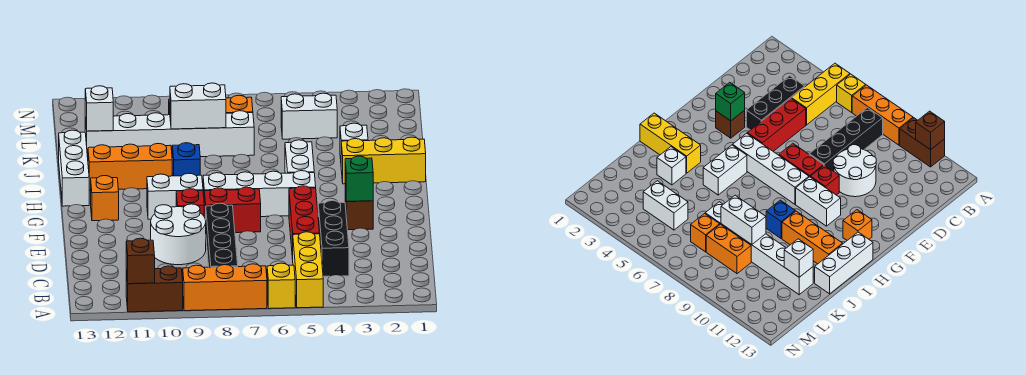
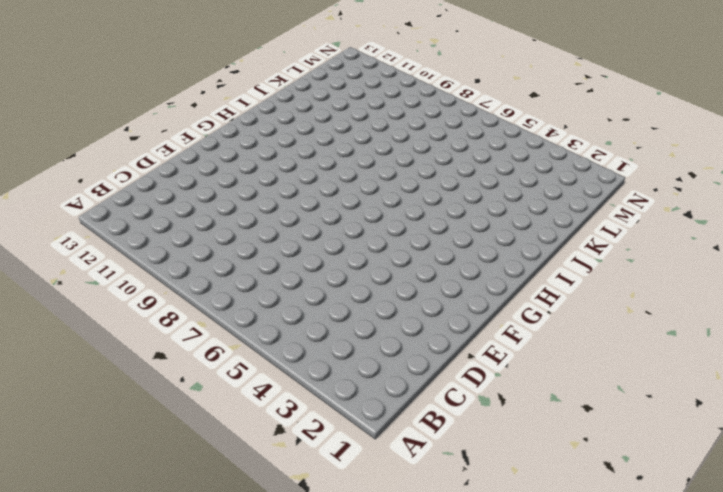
none -> yellow brick A5:C5 level 1
none -> yellow brick A6 level 1
none -> orange brick A7:A9 level 1

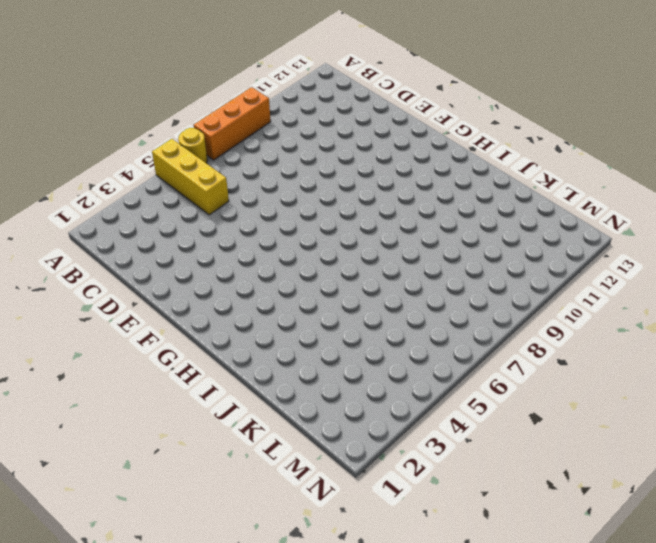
yellow round brick A6 level 1 -> yellow brick A6 level 1
none -> brown brick A10:A11 level 1
none -> black brick B8:E8 level 1
none -> black brick C4:E4 level 1

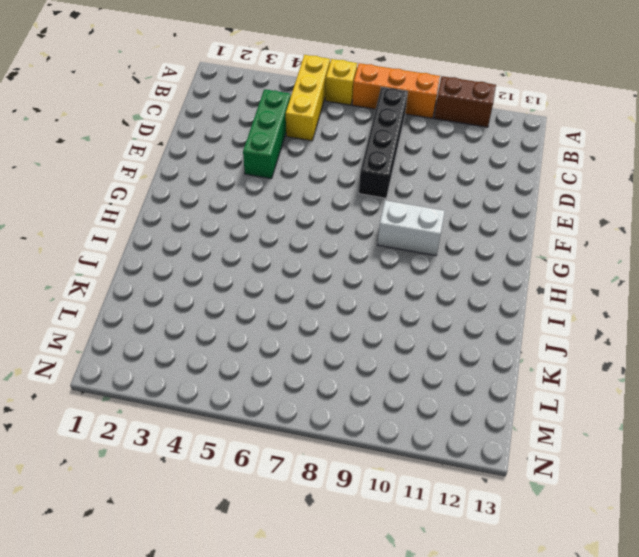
green brick C4:E4 level 1 -> black brick C4:E4 level 1
none -> red brick D5:F5 level 1
none -> white round brick D9:E10 level 1
none -> brown brick F3 level 1

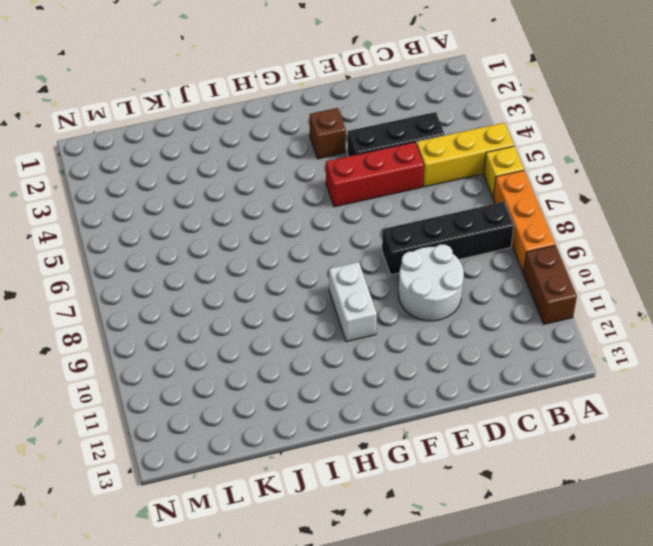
none -> red brick F7:F8 level 1
none -> red brick F9 level 1
none -> white brick G5:G8 level 1

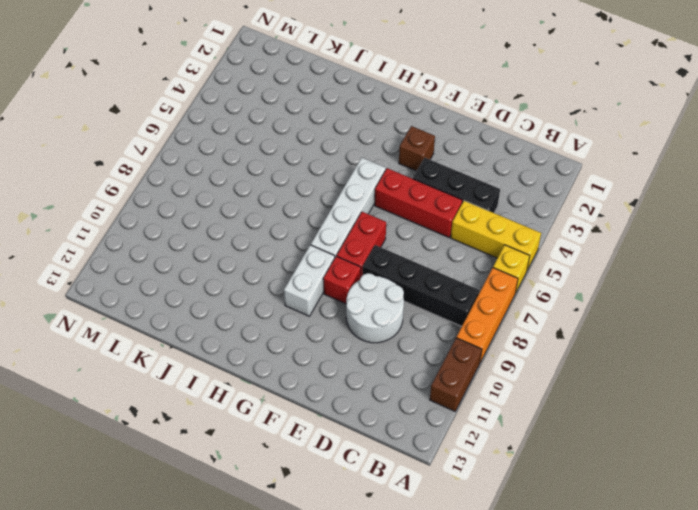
none -> orange brick G12 level 1
none -> white brick H5:I5 level 1
none -> white brick H13:J13 level 1

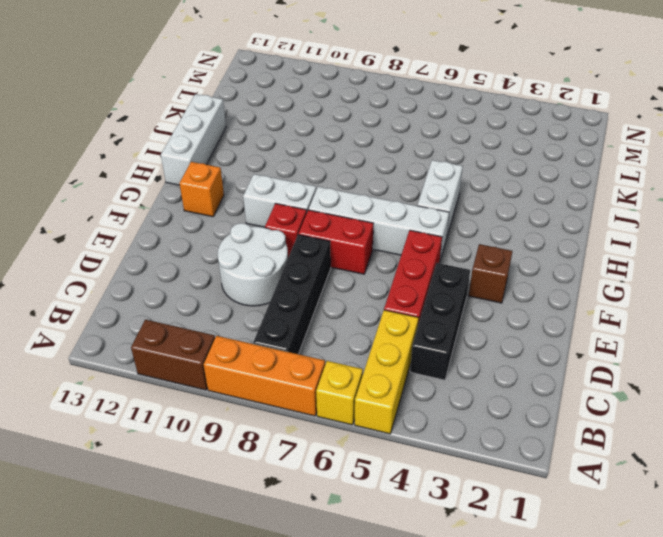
none -> yellow brick I1:I3 level 1
none -> blue brick I9 level 1
none -> orange brick I10:I12 level 1

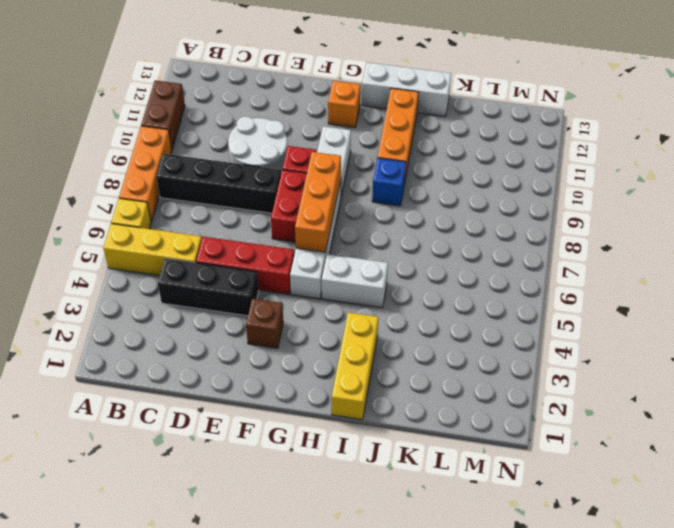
orange brick G6:G8 level 2 -> none
none -> white brick J3 level 1
none -> white brick K7:K12 level 1
none -> white brick L4:L5 level 1

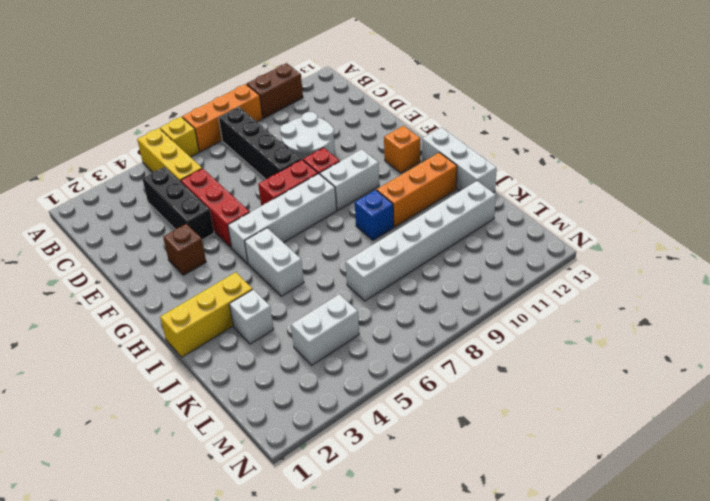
none -> orange brick L7 level 1
none -> orange brick L8:L9 level 1
none -> brown brick A11 level 2

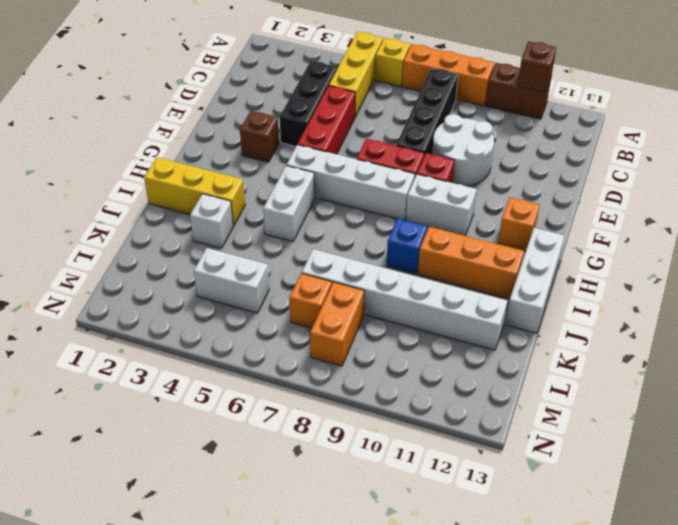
orange brick L8:M8 level 1 -> orange brick L8:L9 level 1
none -> green brick F3 level 2
none -> white brick K8:K9 level 2
none -> white brick K12 level 2

